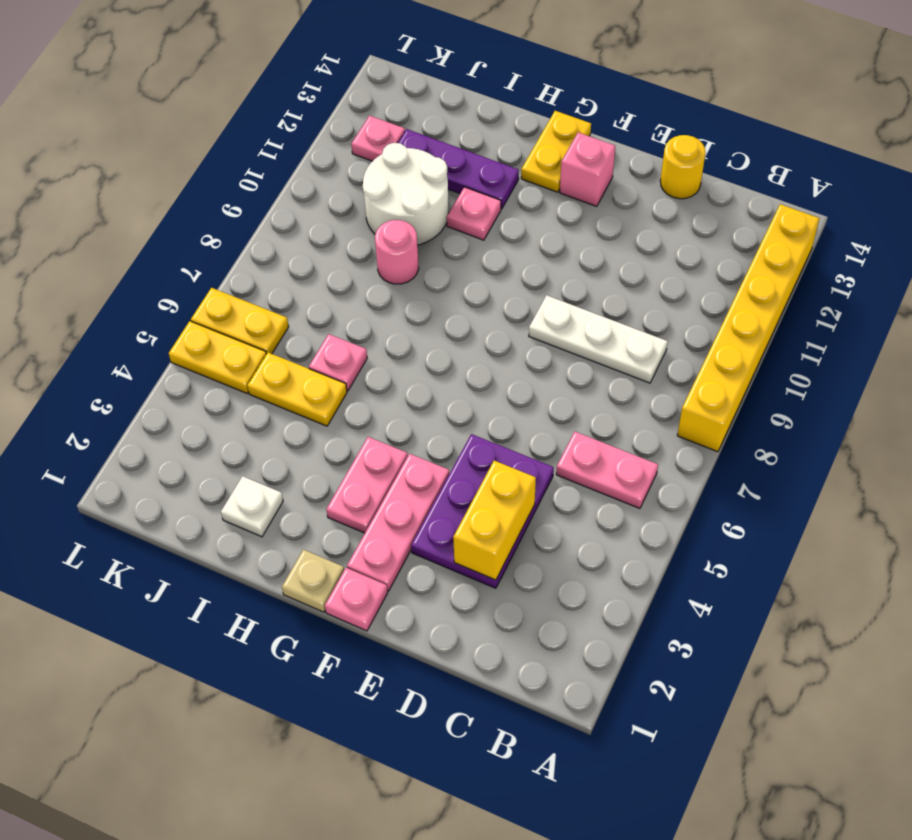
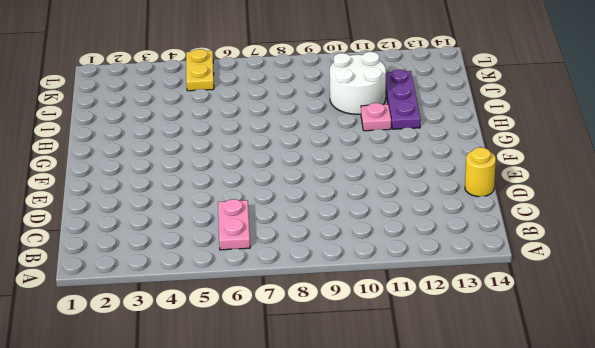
none -> yellow brick A8:A13 level 1
none -> white plate C9:E9 level 1
none -> purple plate D3:E5 level 1

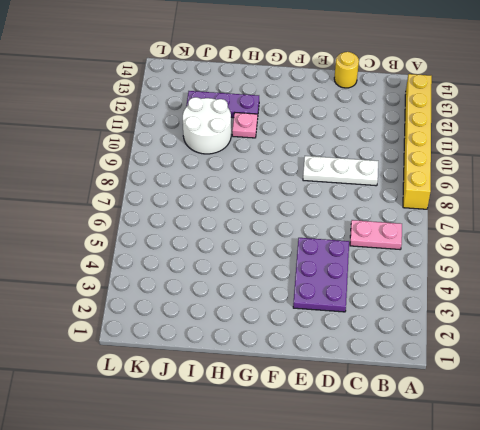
none -> pink plate F1 level 1
none -> pink plate F2:F4 level 1
none -> pink brick F13 level 1

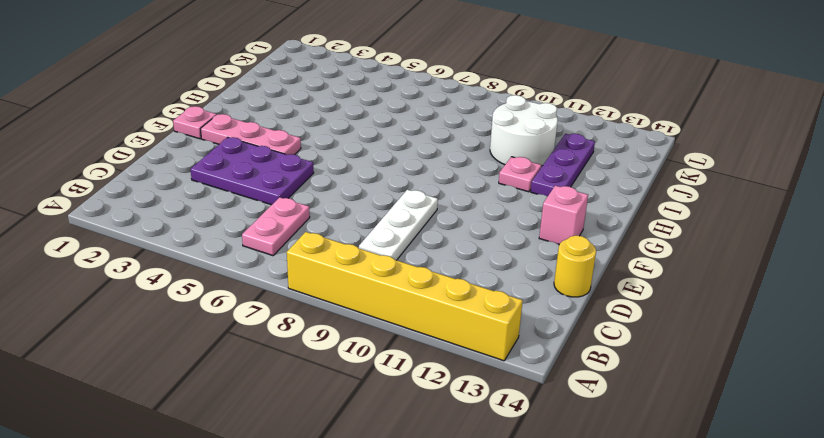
none -> tan plate G1 level 1
none -> pink plate G3:G4 level 1
none -> yellow plate G13:G14 level 1

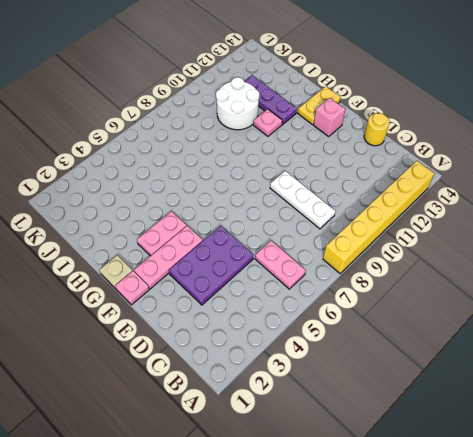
none -> white plate I2 level 1
none -> yellow plate I5:J5 level 1
none -> pink plate I6 level 1

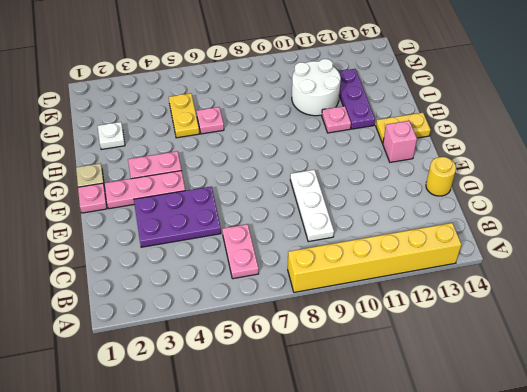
none -> pink round brick I9 level 1
none -> yellow plate K5:L5 level 1
none -> yellow plate K6:L6 level 1

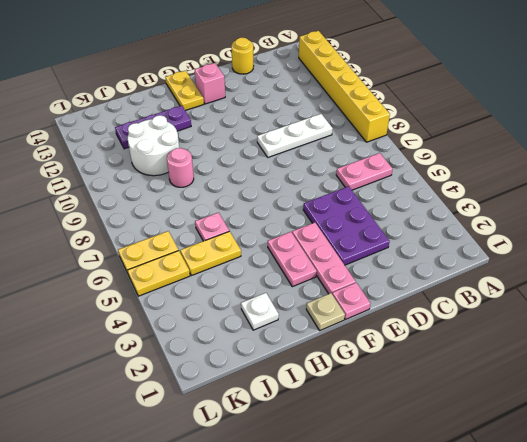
none -> pink plate H11 level 1
none -> pink plate K12 level 1
none -> yellow brick D3:D4 level 2

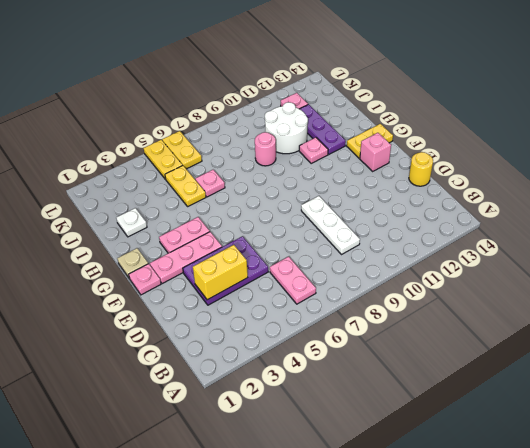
none -> yellow brick A8:A13 level 1

